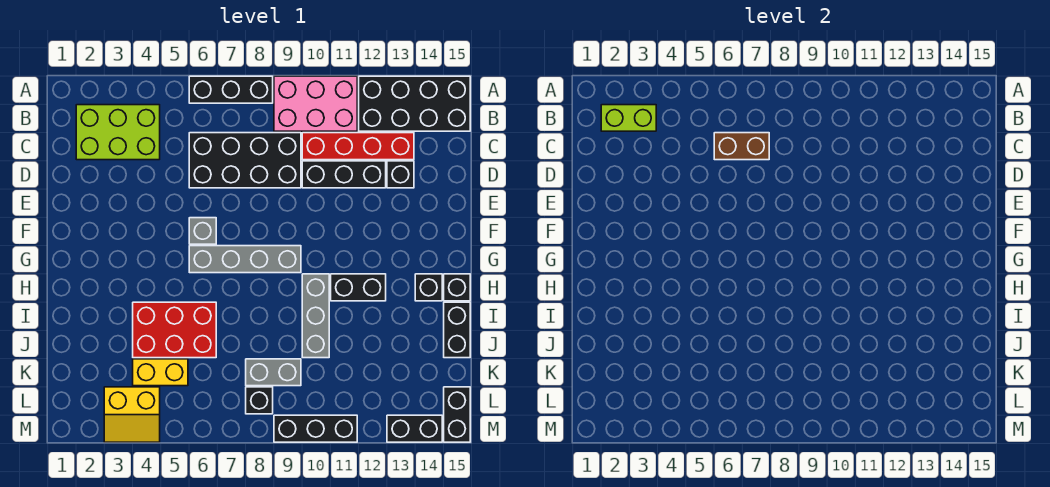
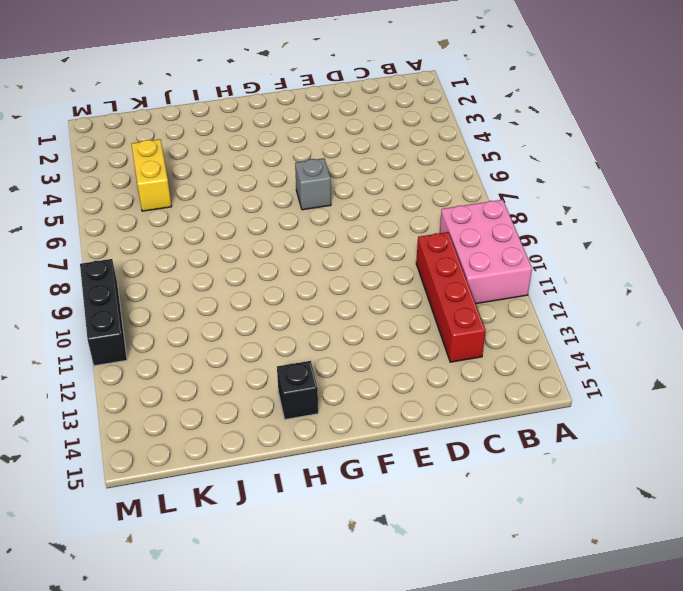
none -> black brick A6:A8 level 1
none -> black brick A12:B15 level 1
none -> lime brick B2:C4 level 1

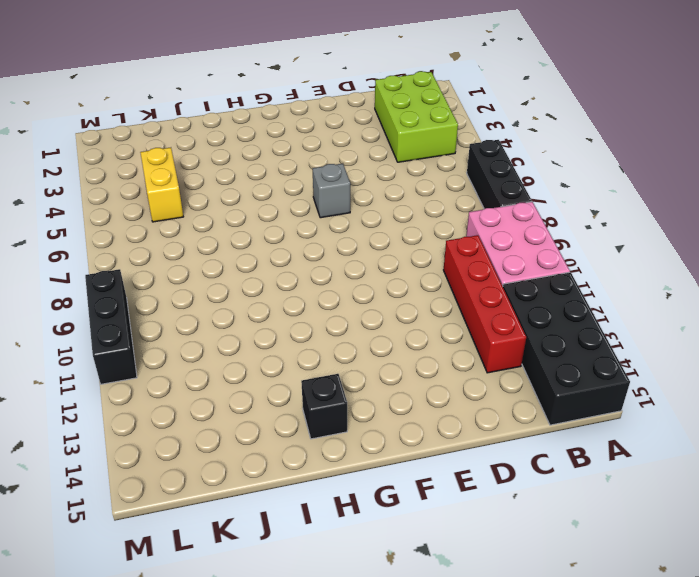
none -> black brick C6:D9 level 1
none -> black brick D10:D12 level 1
none -> black brick D13 level 1

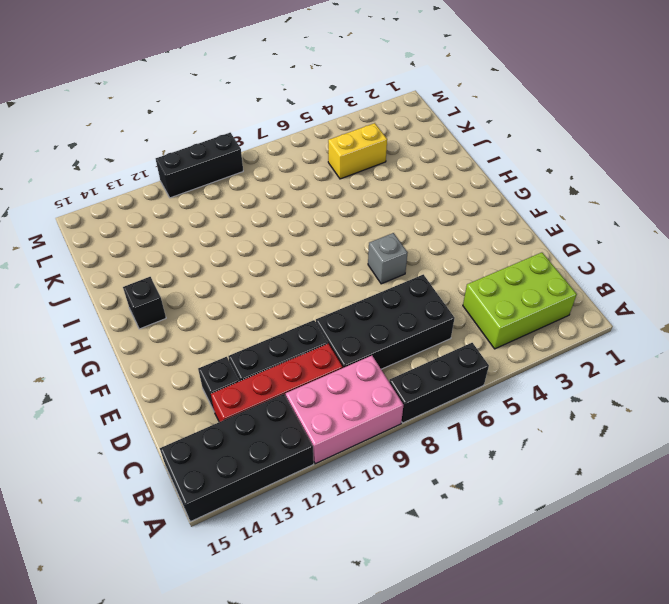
none -> grey brick G6:G9 level 1
none -> grey brick H10:J10 level 1
none -> black brick H11:H12 level 1

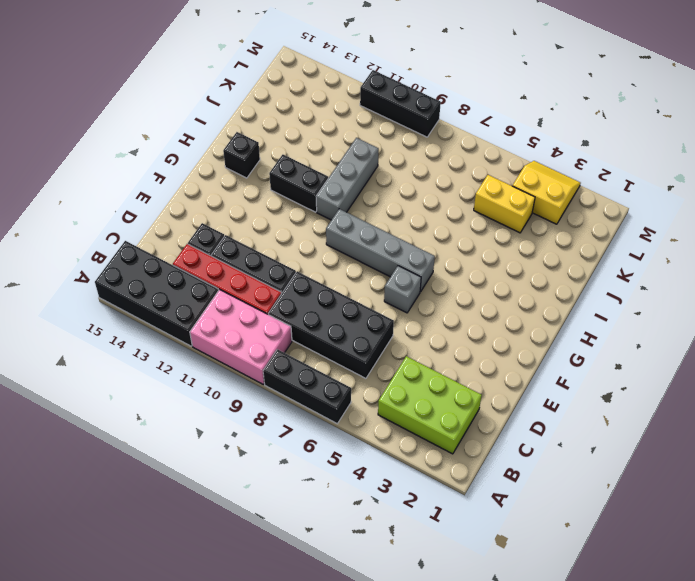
none -> black brick H15 level 1
none -> red brick I4:J6 level 1
none -> black brick I15:J15 level 1

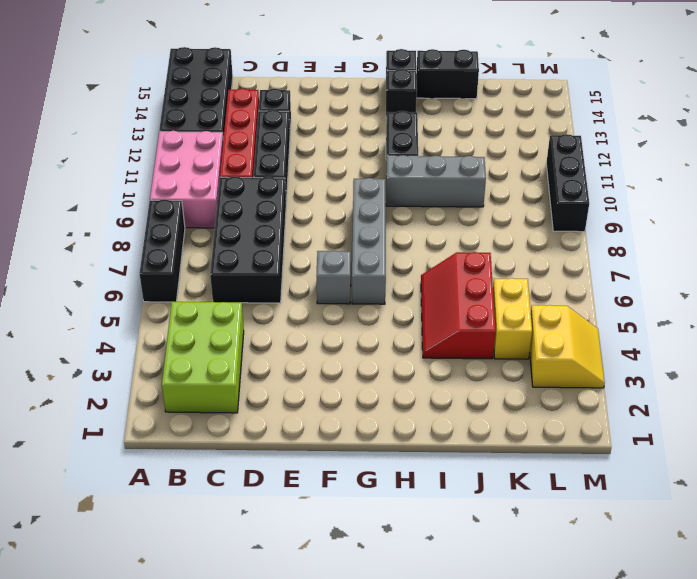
red slope I4:J6 level 1 top J -> red brick I4:J6 level 1
none -> grey brick K8:K9 level 1
none -> black brick L8 level 1
none -> black brick L15:M15 level 1

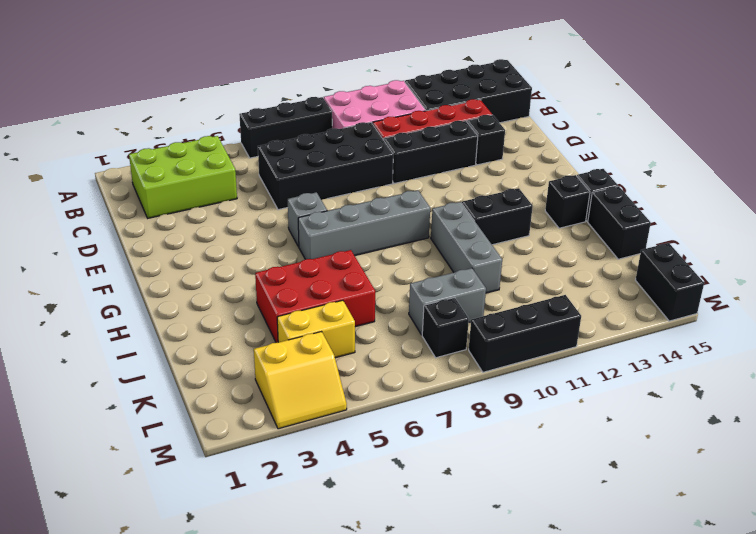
none -> black brick M13:M14 level 1
none -> lime brick B2:B3 level 2
none -> brown brick C6:C7 level 2

